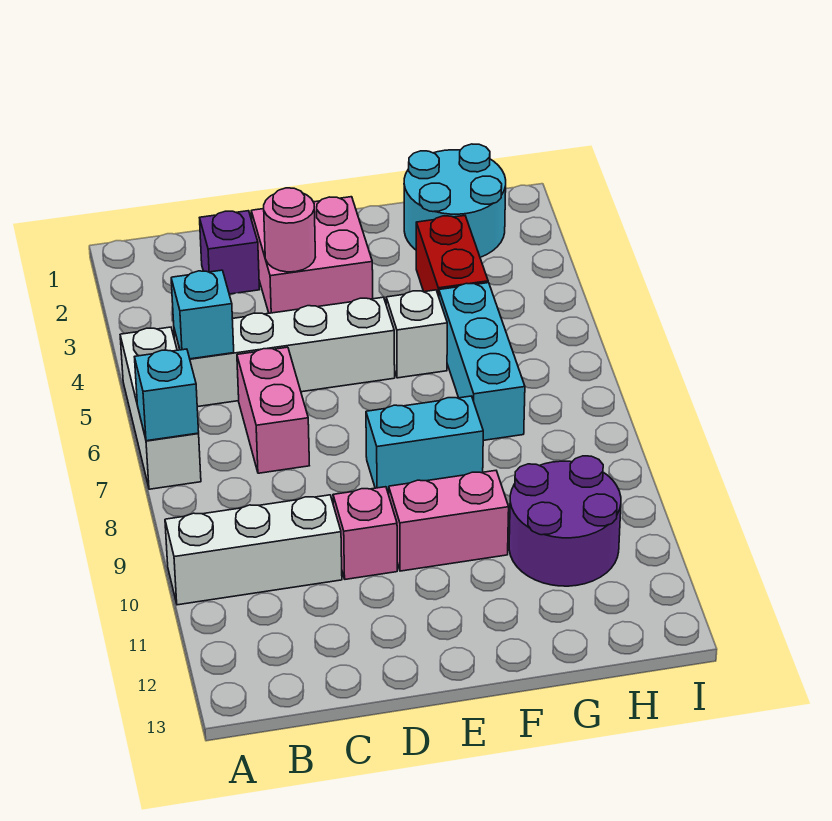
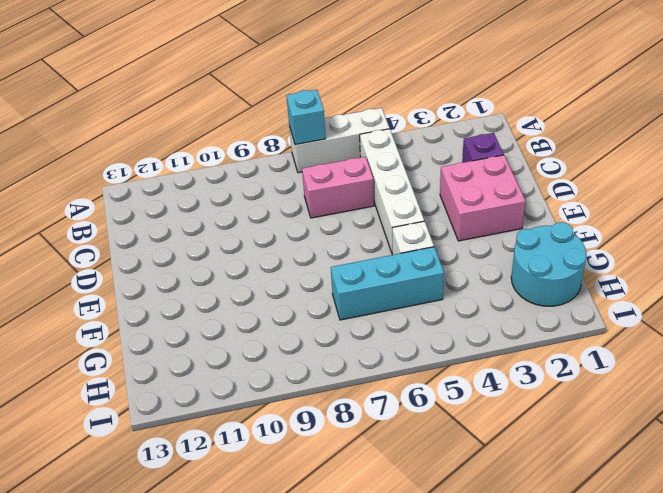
none -> white brick A10:C10 level 1
none -> pink brick D10 level 1
none -> cyan brick E8:F8 level 1

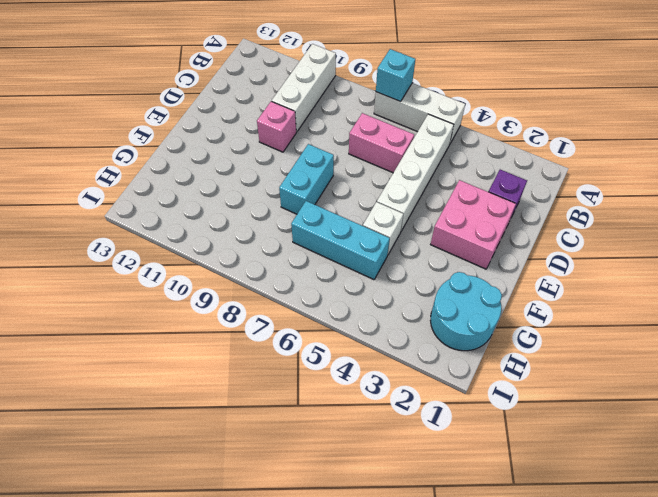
none -> pink brick E10:F10 level 1
none -> red brick G3:G4 level 1
none -> purple round brick G10:H11 level 1

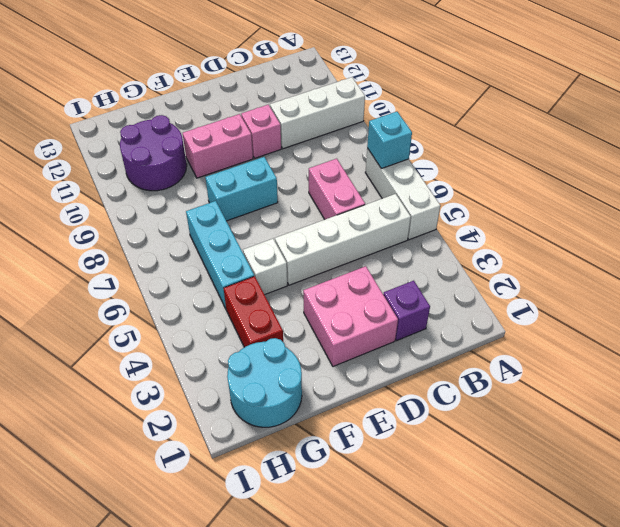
none -> cyan brick B5 level 2
none -> pink round brick D3 level 2

